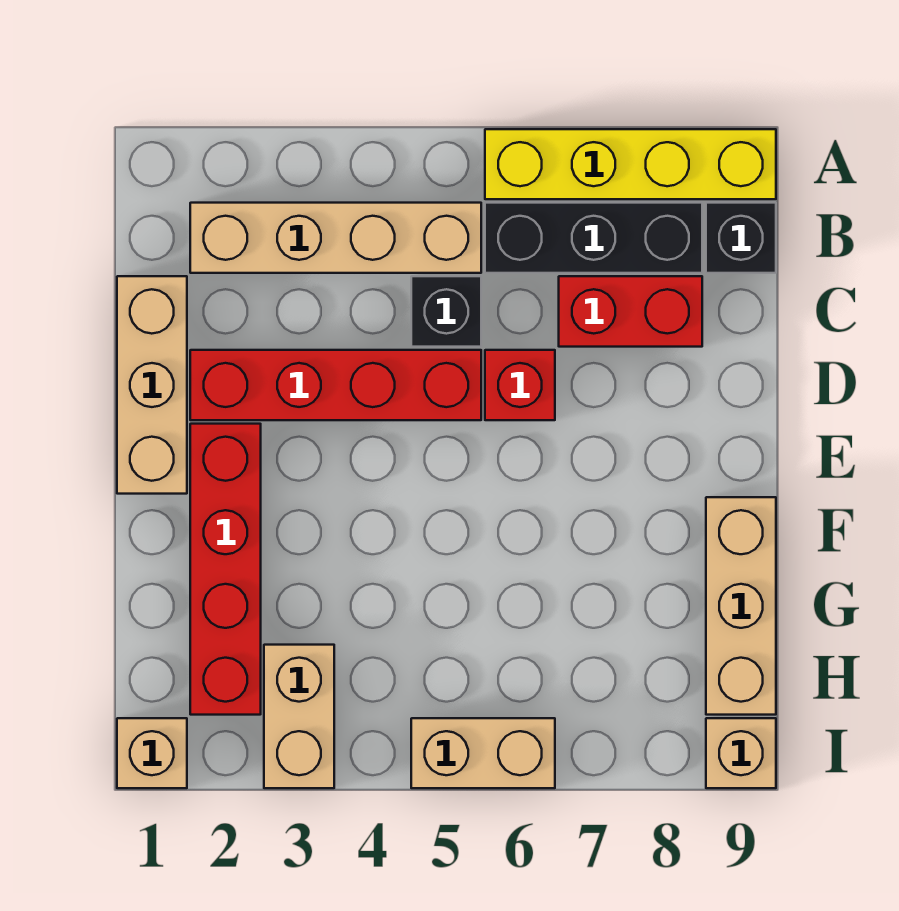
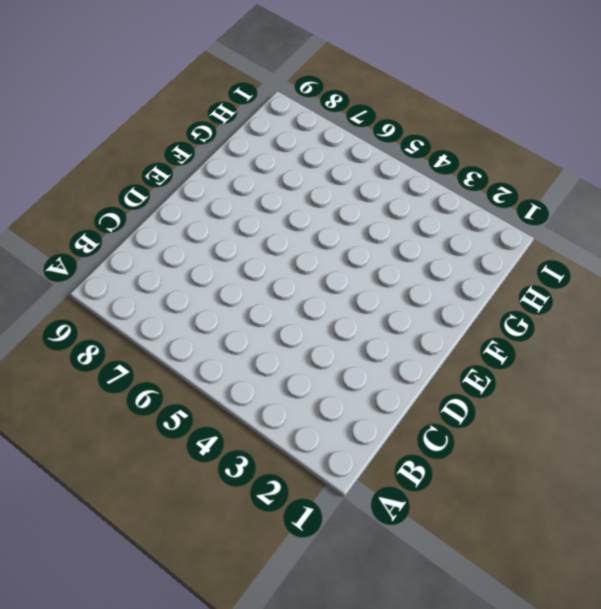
none -> yellow brick A6:A9 level 1
none -> tan brick B2:B5 level 1
none -> black brick B6:B8 level 1

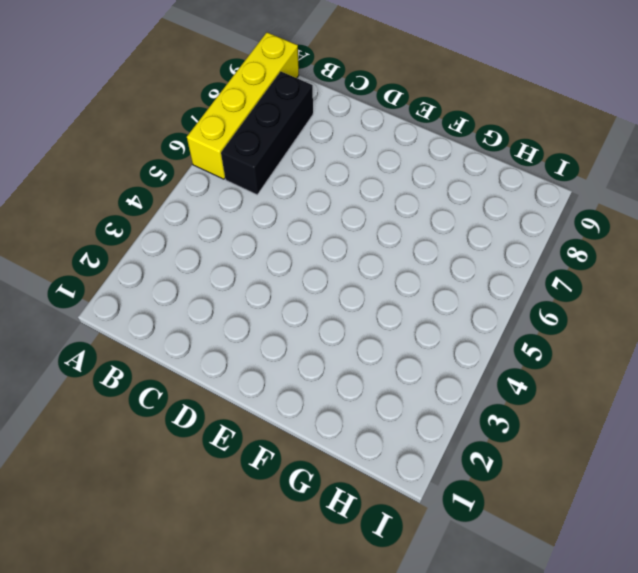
none -> tan brick B2:B5 level 1
none -> black brick B9 level 1
none -> tan brick C1:E1 level 1

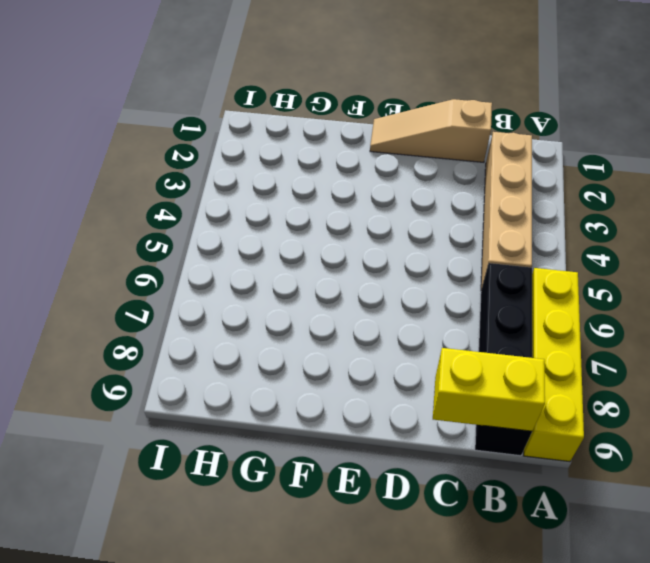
yellow brick B9:C9 level 2 -> none
tan slope C1:E1 level 1 top C -> tan brick C1:E1 level 1
none -> black brick C5 level 1
none -> red brick C7:C8 level 1
none -> red brick D2:D5 level 1

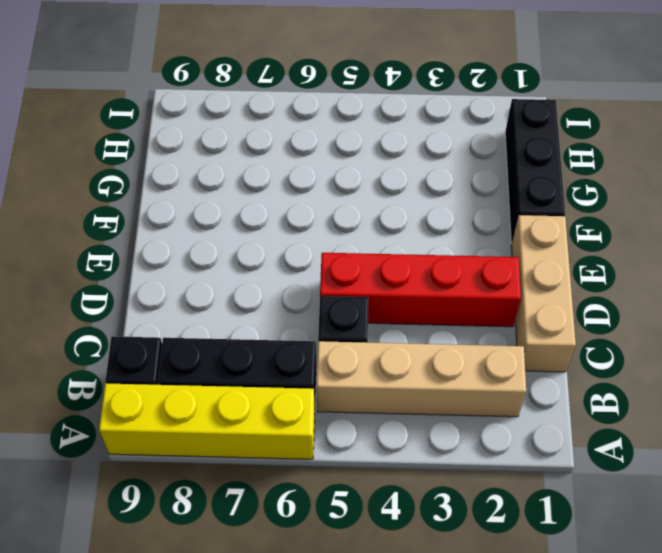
black brick F1:H1 level 1 -> none
none -> red brick C7:C8 level 1
none -> red brick D6 level 1
none -> red brick E2:H2 level 1

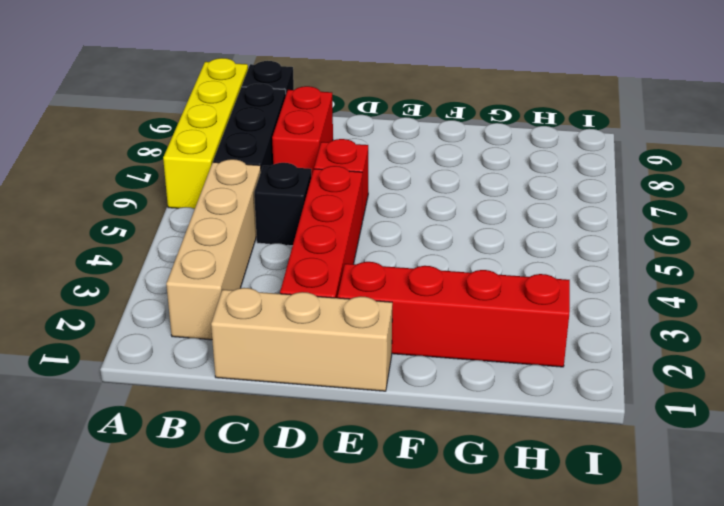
none -> tan brick F9:H9 level 1
none -> tan brick H3:I3 level 1
none -> tan brick I1 level 1

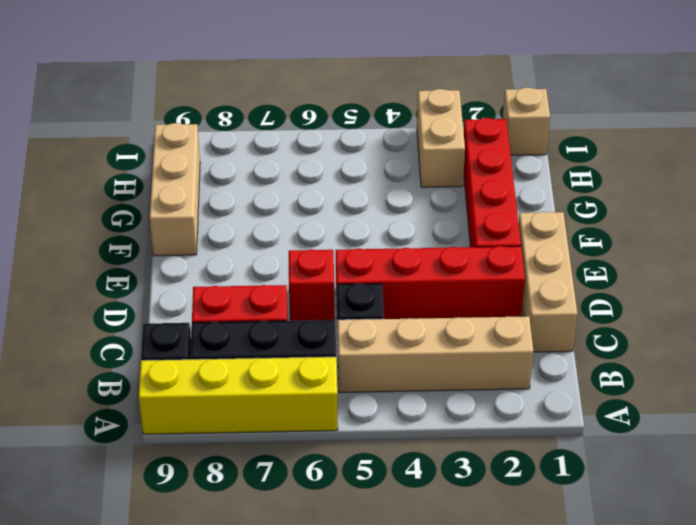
none -> tan brick I5:I6 level 1
none -> tan brick I9 level 1

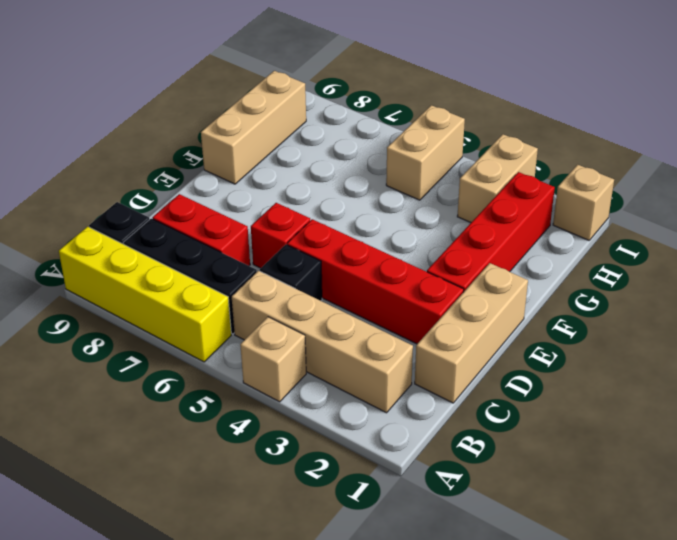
tan brick A4 level 1 -> tan brick I9 level 1
tan brick H5:I5 level 1 -> tan brick I5:I6 level 1

